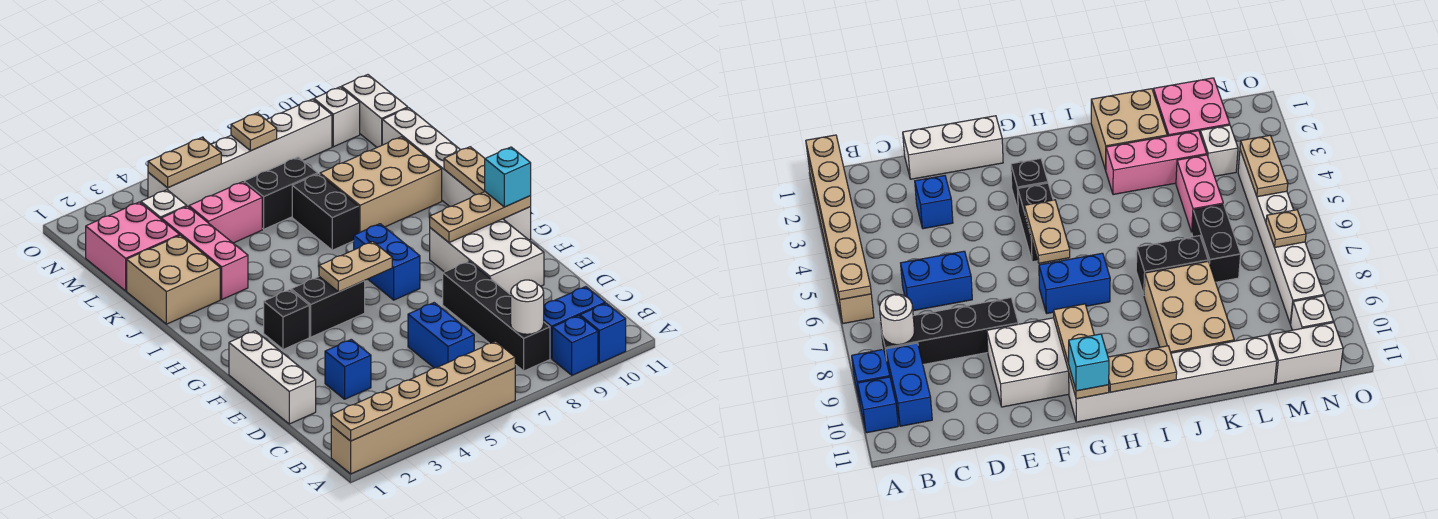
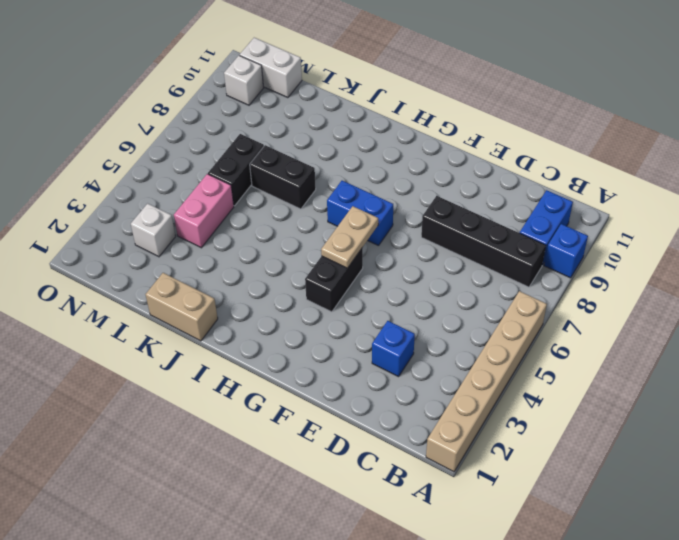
tan brick J1:K1 level 1 -> tan brick J1:K2 level 1
none -> blue brick A10 level 1
none -> blue brick C6:D6 level 1
none -> white brick D1:F1 level 1
none -> white brick E9:G10 level 1

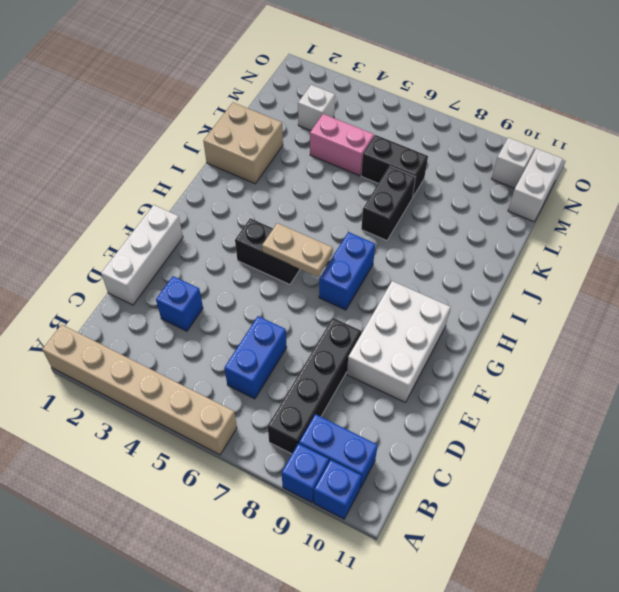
none -> black brick G3 level 1
none -> white brick G11:L11 level 1
none -> pink brick J3:L3 level 1
none -> tan brick J8:K10 level 1

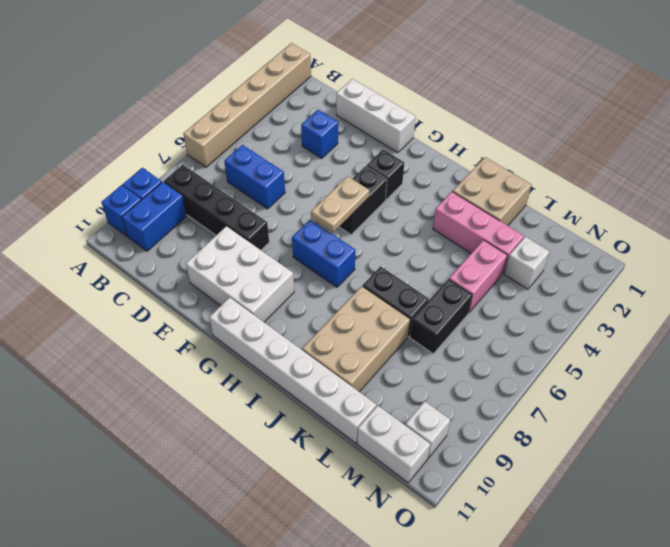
none -> pink brick L1:M2 level 1
none -> white brick N4:N9 level 1
none -> tan plate A1:A6 level 2
none -> white round brick B8 level 2

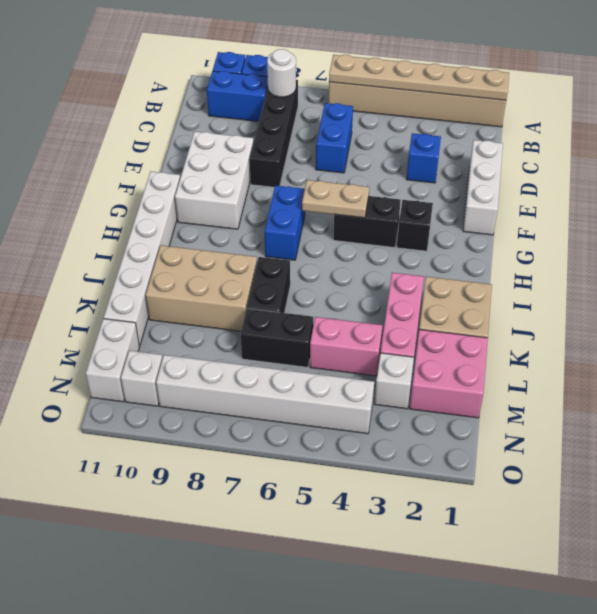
none -> tan plate G9:G11 level 2
none -> tan plate H11:I11 level 2
none -> tan plate N4:N5 level 2
none -> tan plate N7 level 2

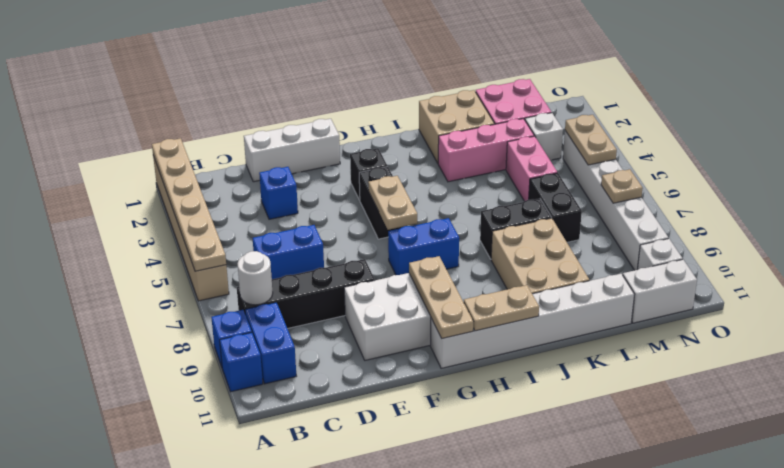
none -> cyan brick G11 level 3

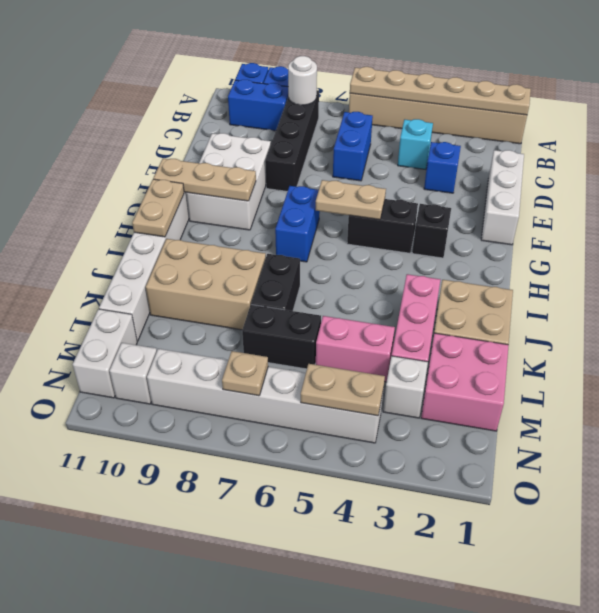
cyan brick C4 level 1 -> cyan brick G11 level 3

